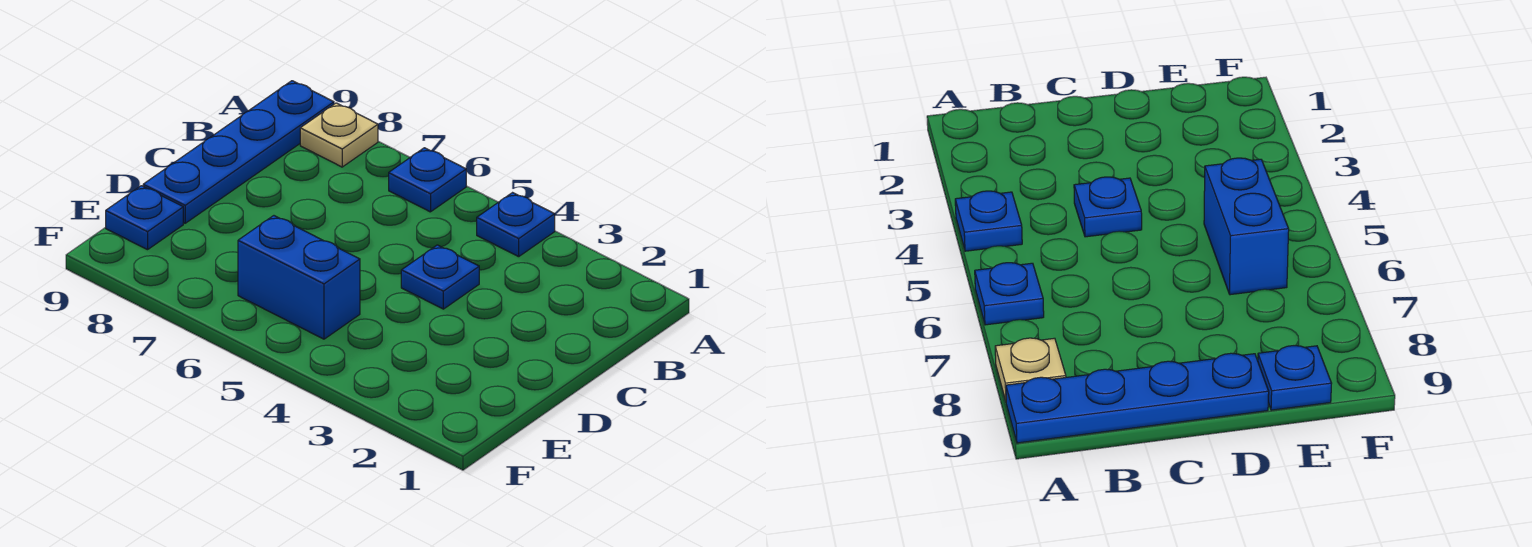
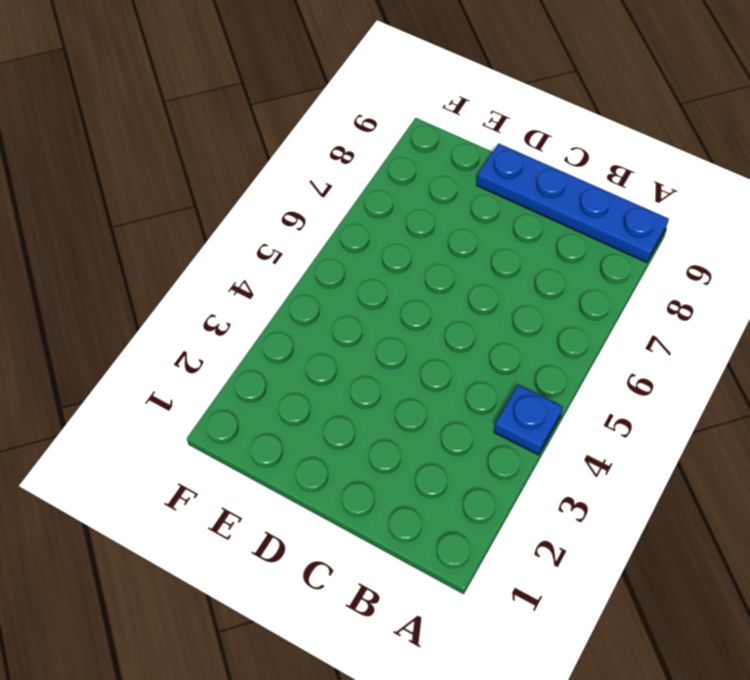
none -> blue plate A6 level 1
none -> tan plate A8 level 1

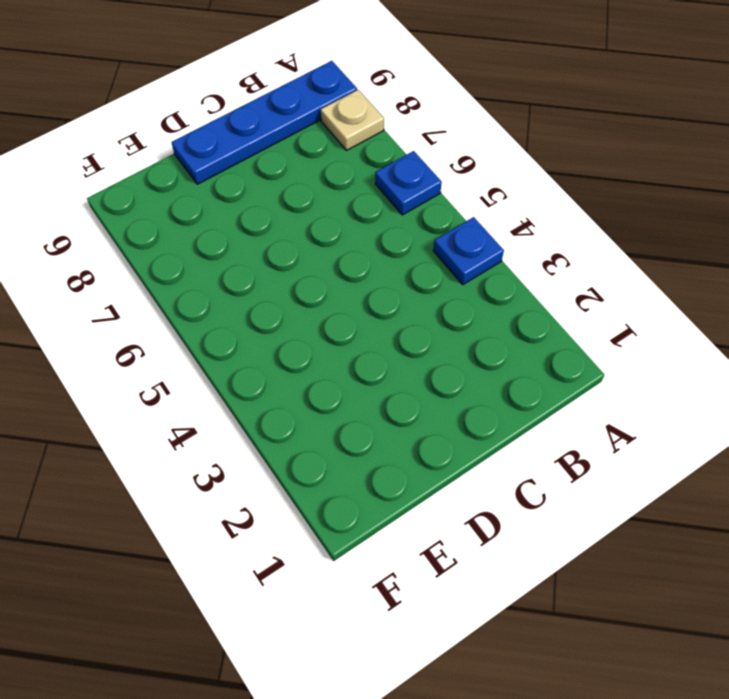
none -> blue plate C4 level 1
none -> blue brick E5:E6 level 1

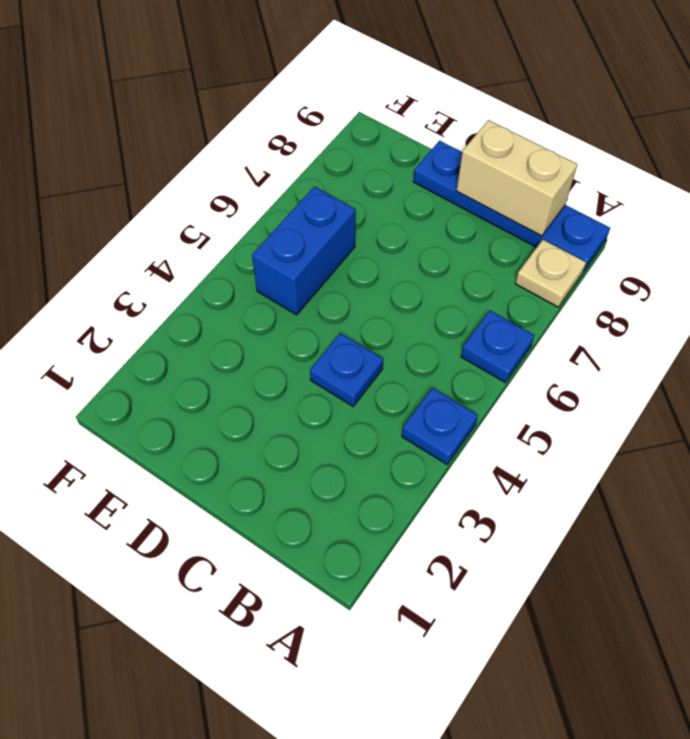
tan brick B9:C9 level 2 -> none
none -> blue plate E9 level 1

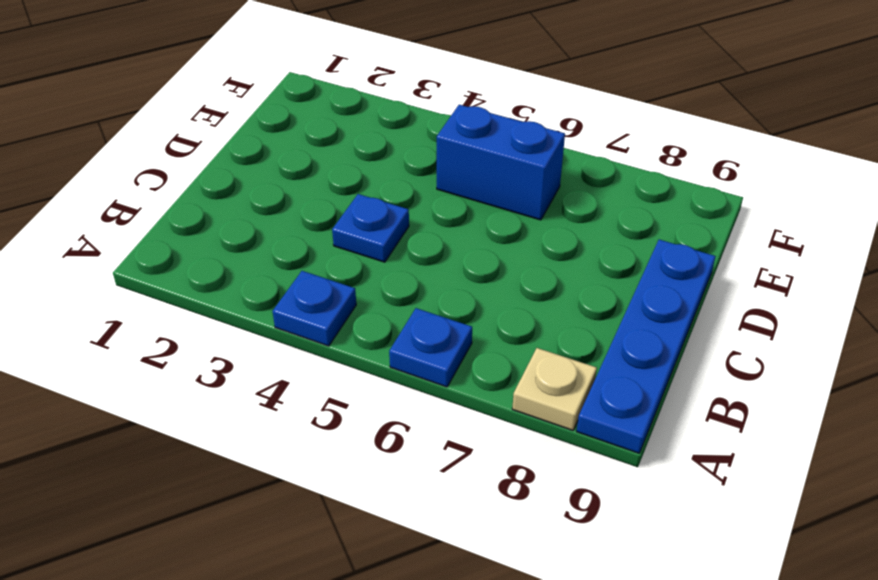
none -> blue plate E9 level 1

